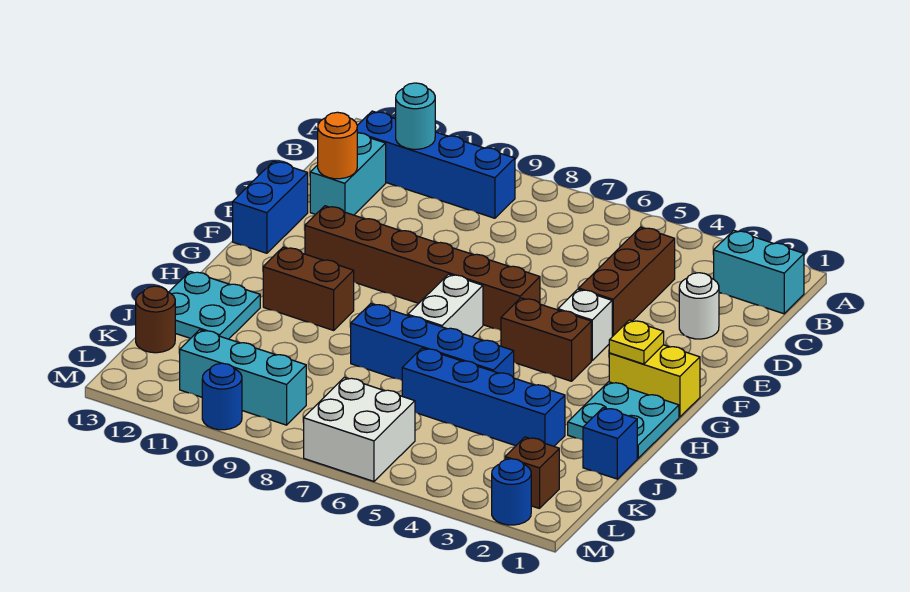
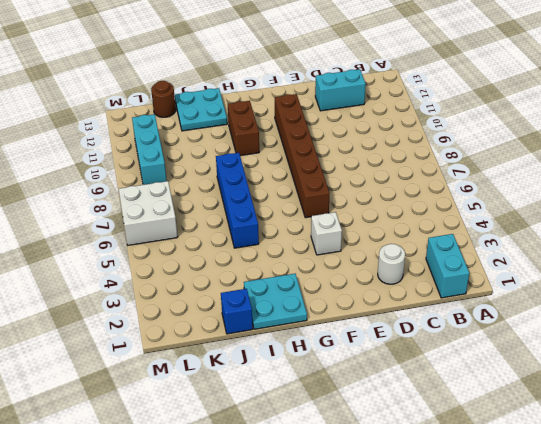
none -> blue brick B9:B12 level 1
none -> brown brick C4:E4 level 1
none -> blue brick E13:F13 level 1

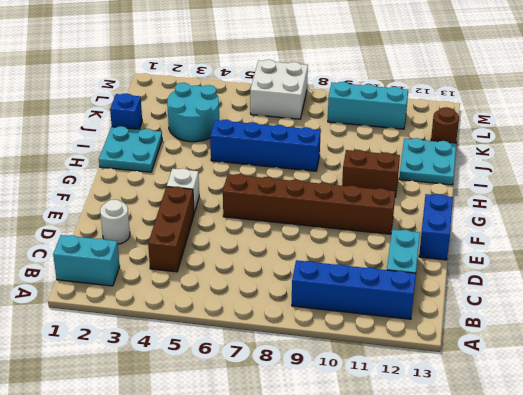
cyan round brick J3:K4 level 1 -> blue brick J3:J6 level 1
none -> yellow brick G1:G2 level 1
none -> brown brick G4:G5 level 1
none -> white brick G7:H7 level 1

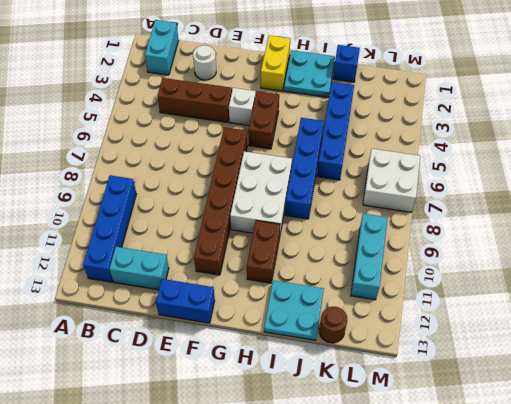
white brick G7:H9 level 1 -> white brick G7:H7 level 1
none -> brown brick L2 level 1
none -> blue round brick M2 level 1
none -> blue round brick M10 level 1

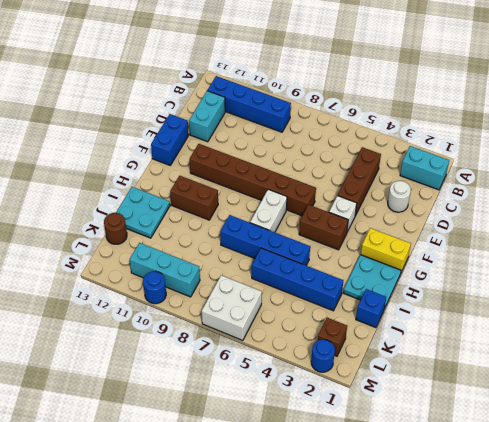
none -> cyan round brick B11 level 2
none -> orange round brick D12 level 2
none -> yellow plate G2 level 2

